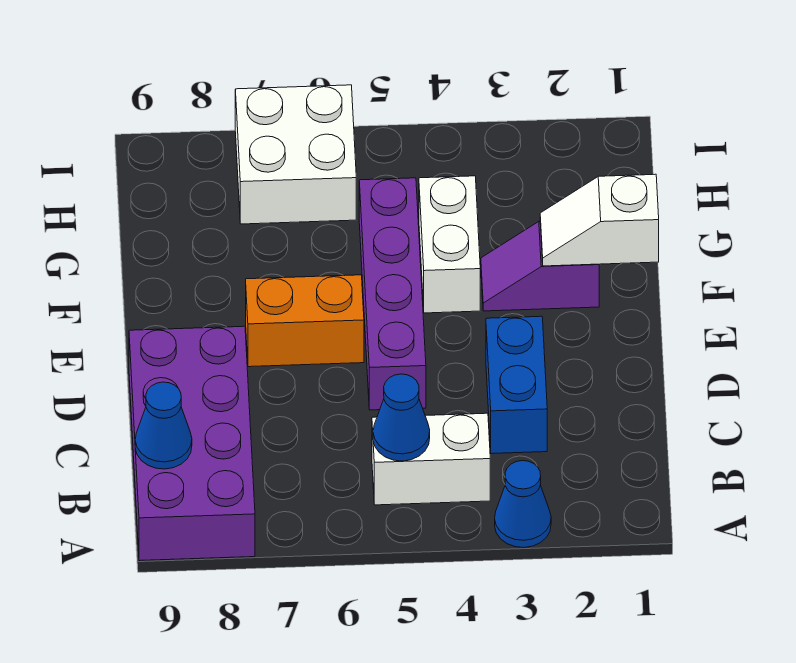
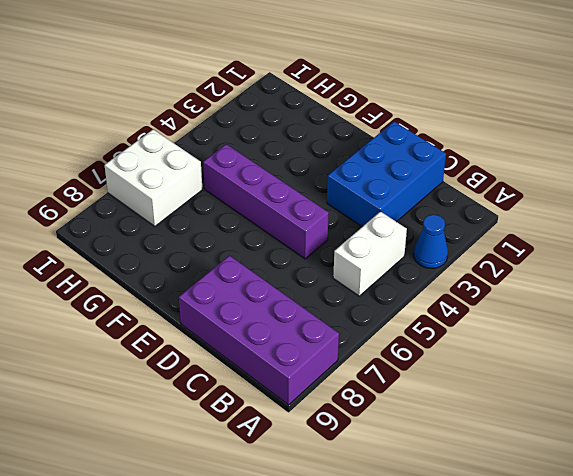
blue brick C1:D3 level 1 -> blue brick C3:D3 level 1
none -> orange brick E6:E7 level 1
none -> purple slope F2:F3 level 1 top 2
none -> white brick F4:G4 level 1

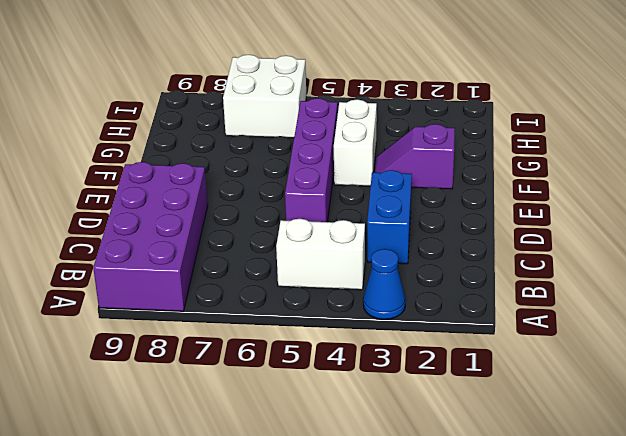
none -> orange brick E6:E7 level 1
none -> blue cone B5 level 2
none -> blue cone B9 level 2

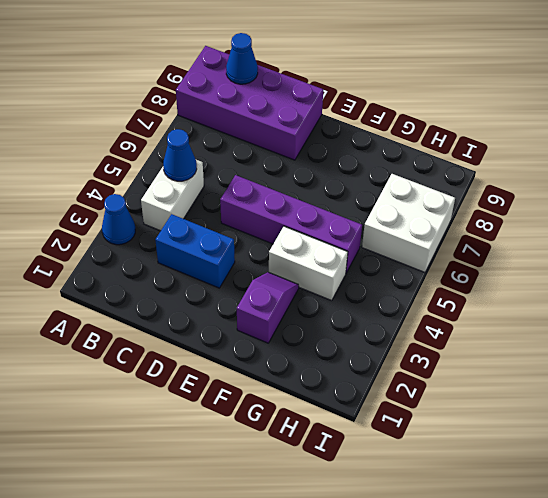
none -> orange brick E6:E7 level 1
none -> white slope F1:F2 level 2 top 1

